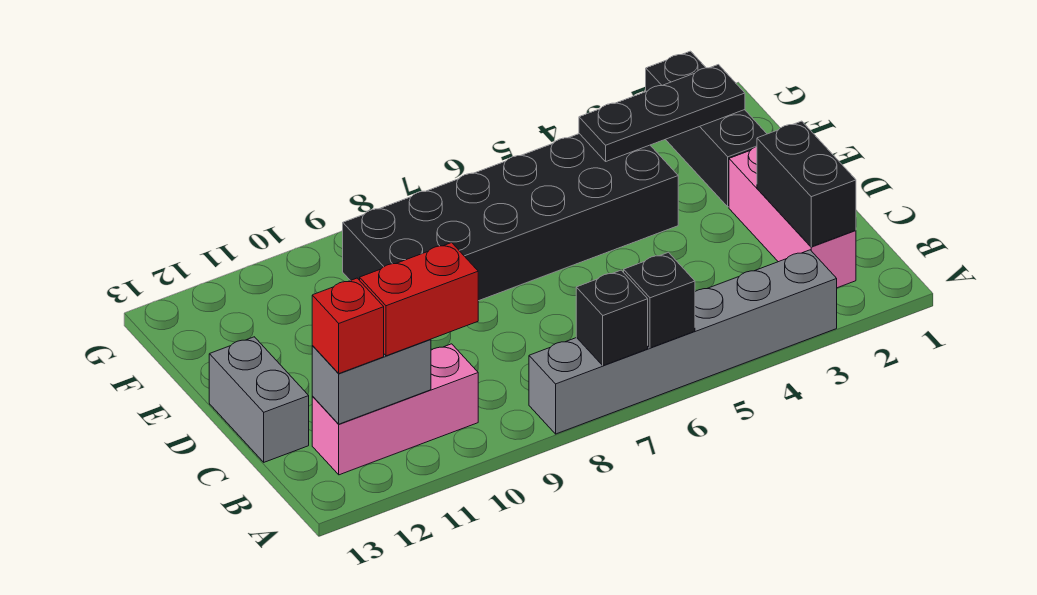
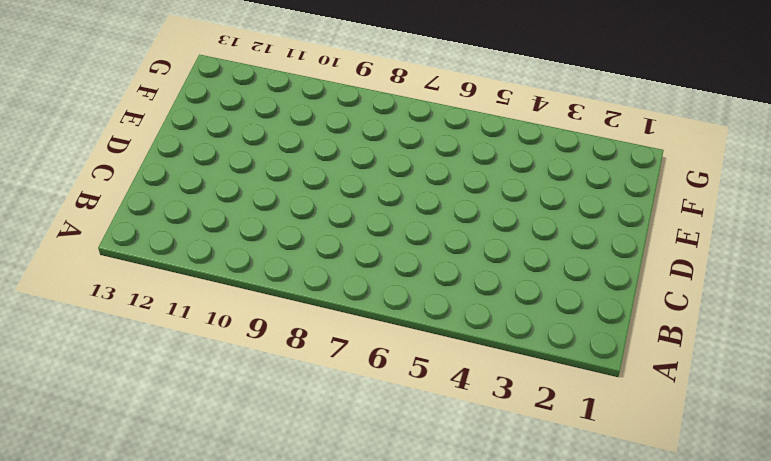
none -> grey brick A3:A8 level 1
none -> pink brick B2:D2 level 1
none -> pink brick B10:B12 level 1

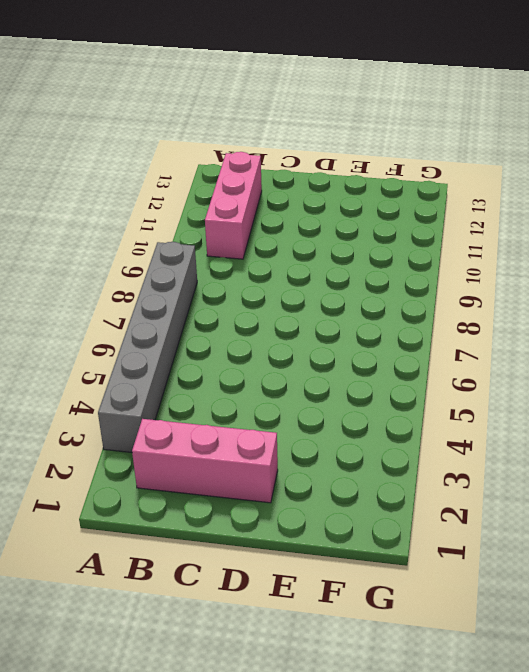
none -> grey brick C13:D13 level 1
none -> black brick E2:G2 level 1
none -> black brick E4:F9 level 1

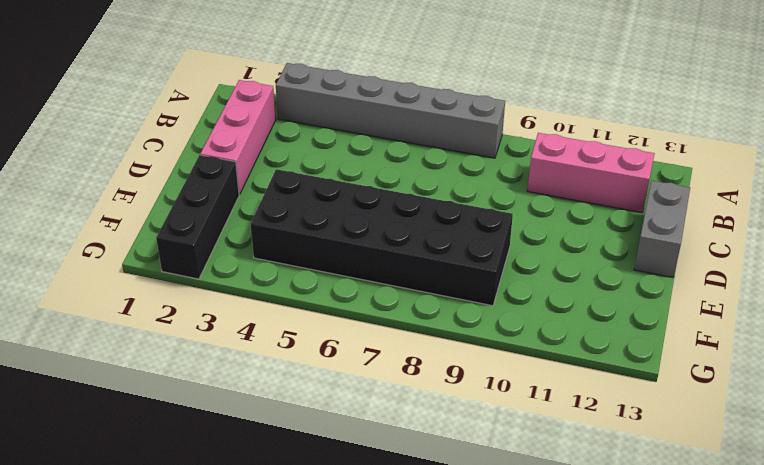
none -> black brick A6 level 2
none -> black brick A7 level 2
none -> black brick B2:C2 level 2

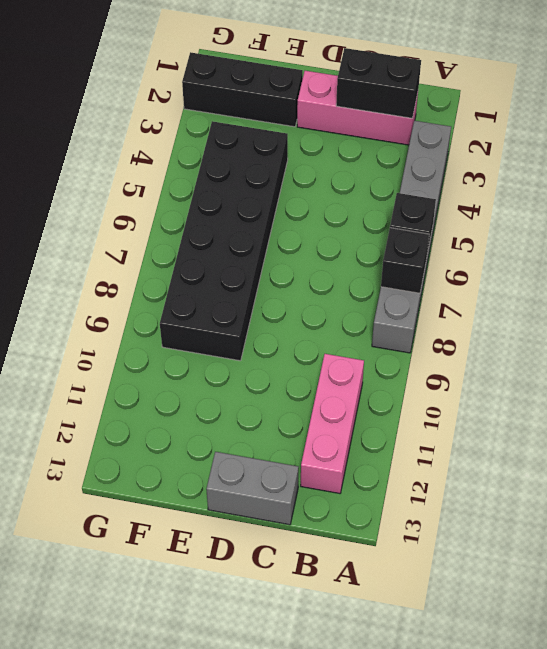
none -> grey brick B11:B12 level 2
none -> black plate F2:F4 level 2
none -> red brick B10:B11 level 3

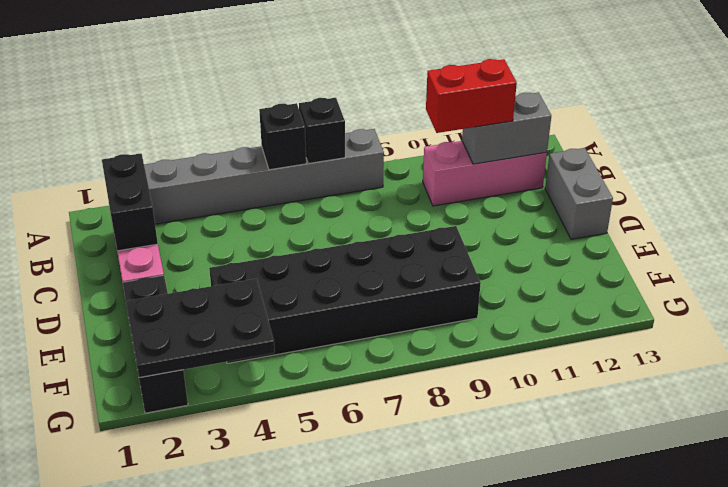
black plate F2:G4 level 2 -> black plate F2:F4 level 2
none -> red brick B12 level 3

